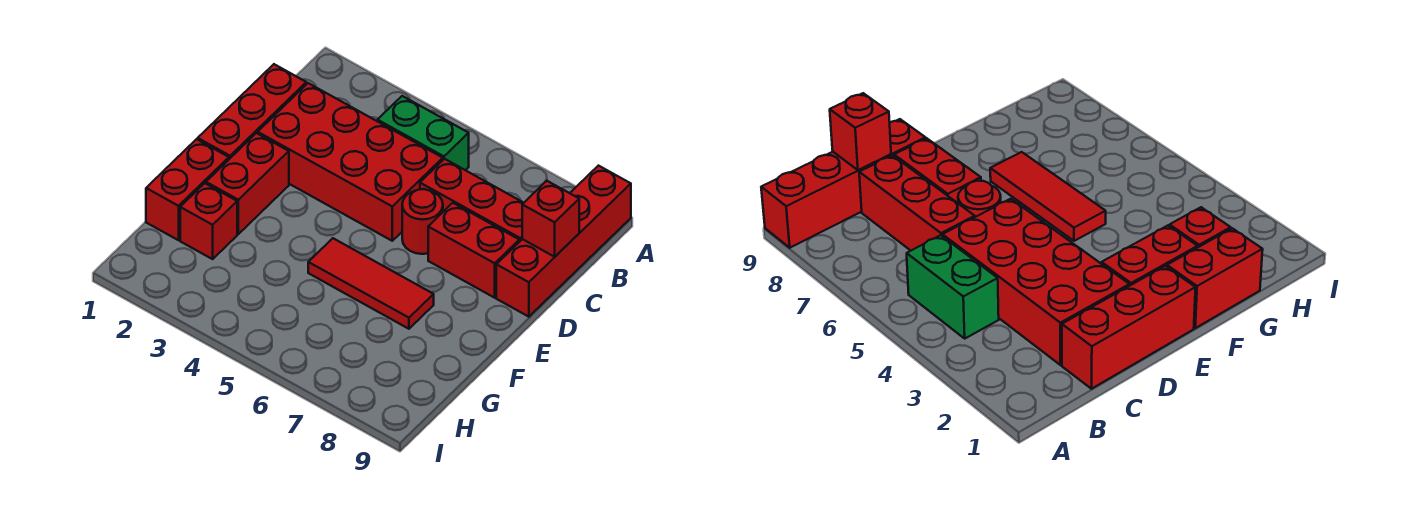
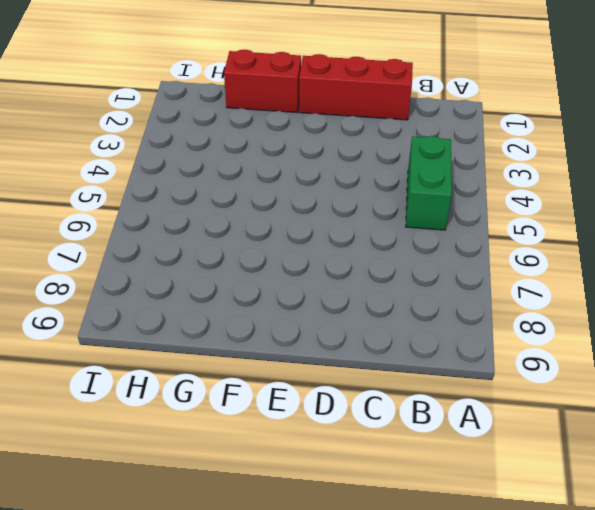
none -> red brick A9:D9 level 1
none -> red brick C2:D5 level 1
none -> red brick C6:C8 level 1

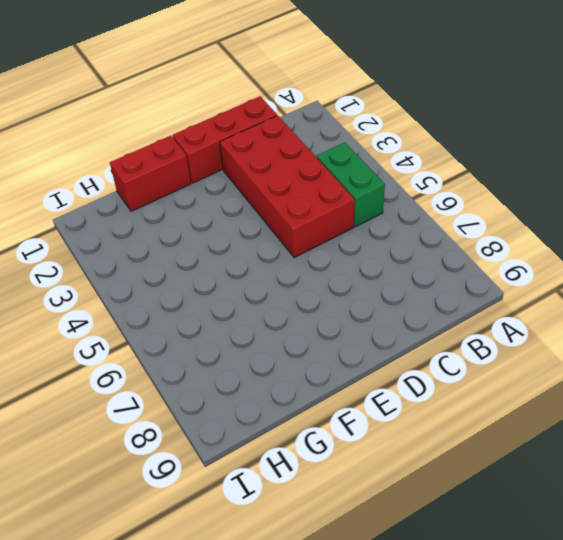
none -> red brick A9:D9 level 1
none -> red brick C6:C8 level 1
none -> red round brick D6 level 1

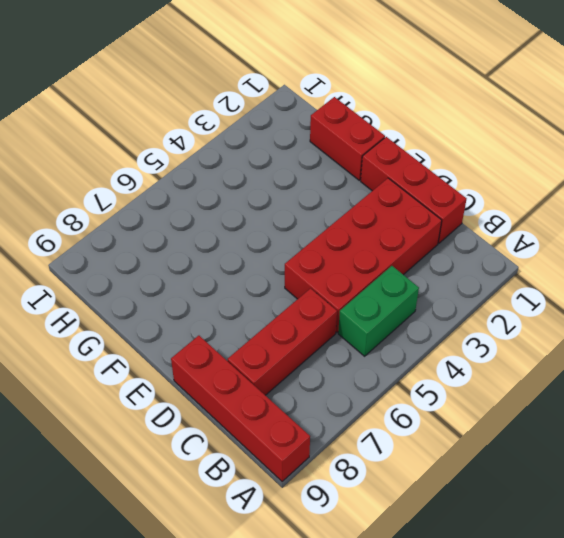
none -> red round brick D6 level 1
none -> red brick D7:D8 level 1
none -> red brick E2:F2 level 1

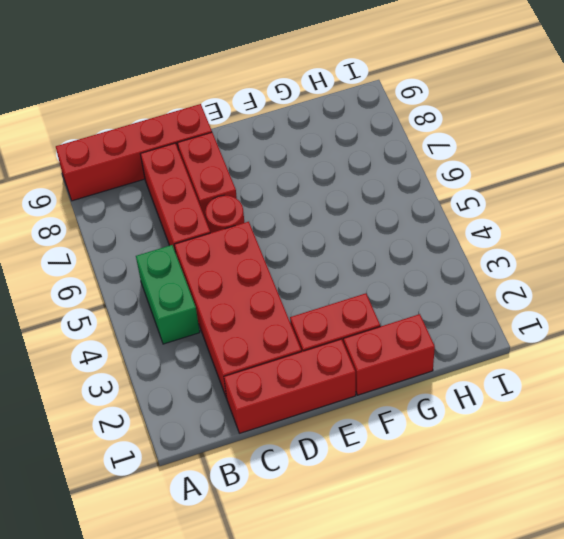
none -> red tile F5:F7 level 1
none -> red brick G2 level 1
none -> red brick C9 level 2

